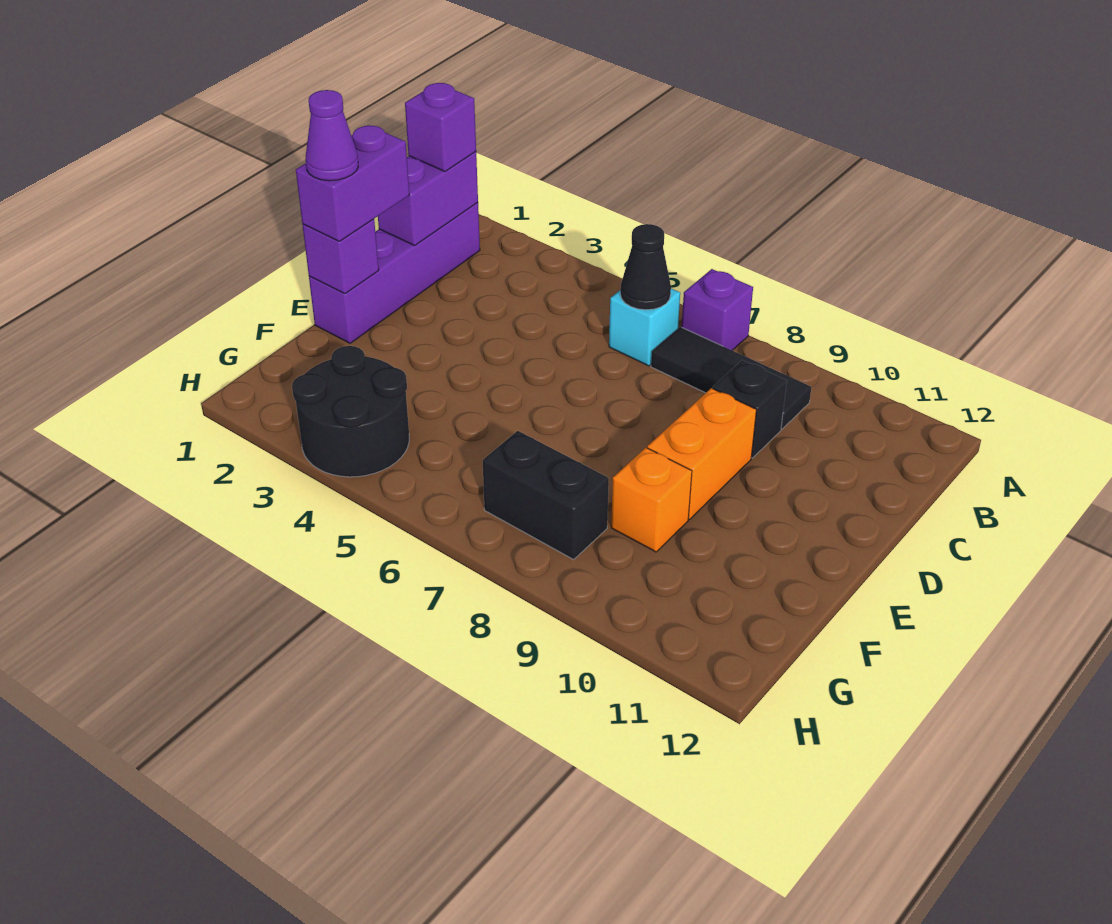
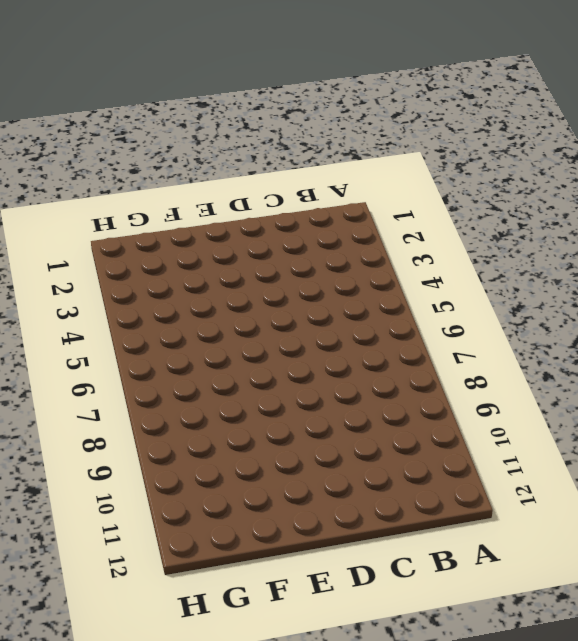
none -> purple brick A7 level 1
none -> purple brick B1:E1 level 1
none -> cyan brick B6 level 1

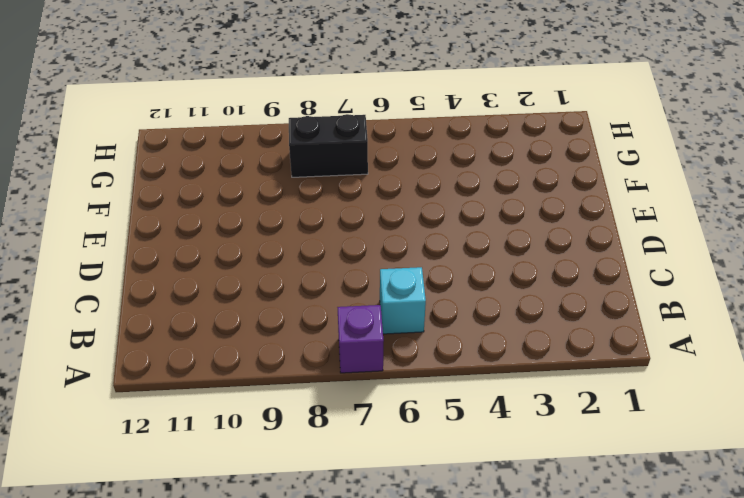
none -> purple brick B1:E1 level 1
none -> black tile B7:B9 level 1
none -> black brick C9 level 1

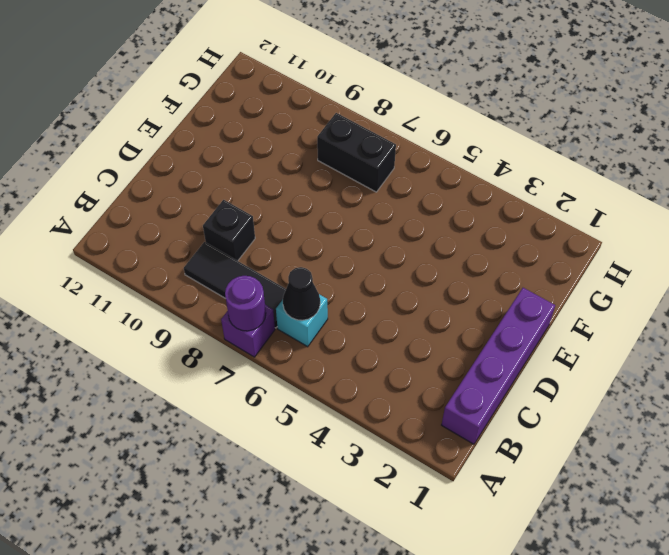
purple round brick A7 level 2 -> none
none -> orange brick D9:E9 level 1
none -> orange brick F9 level 1
none -> black round brick G3:H4 level 1

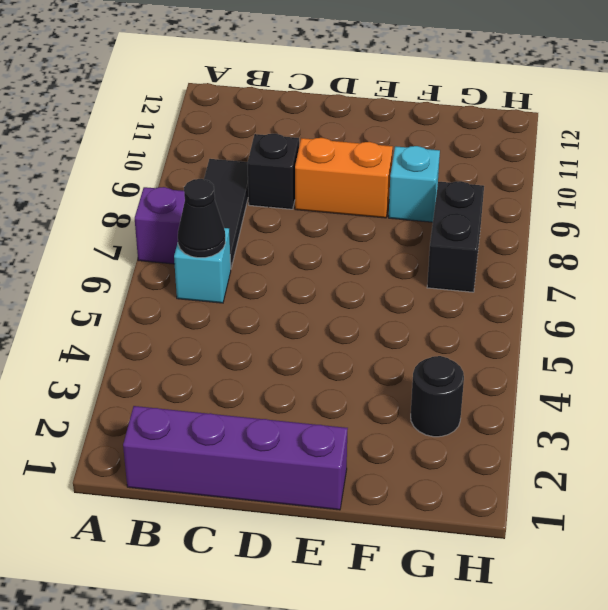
cyan brick F9 level 1 -> orange brick F9 level 1
black round brick G3 level 1 -> black round brick G3:H4 level 1
none -> purple brick B1:C1 level 2
none -> purple brick E1 level 2
none -> purple brick B1 level 3

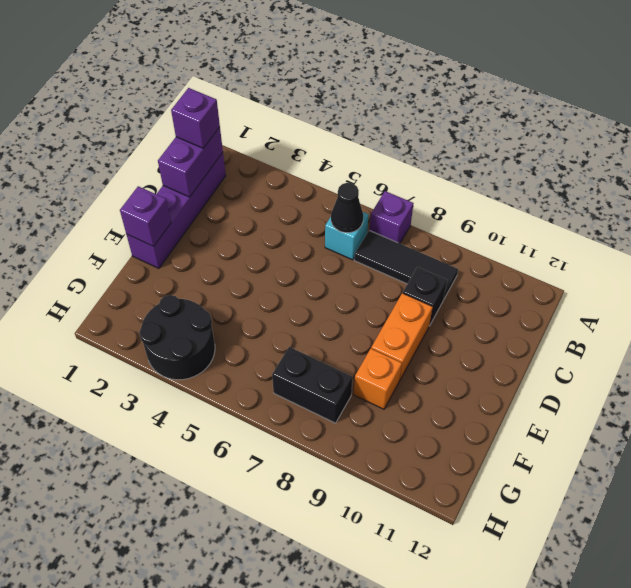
none -> purple brick D1:E1 level 3
none -> purple cone E1 level 4

